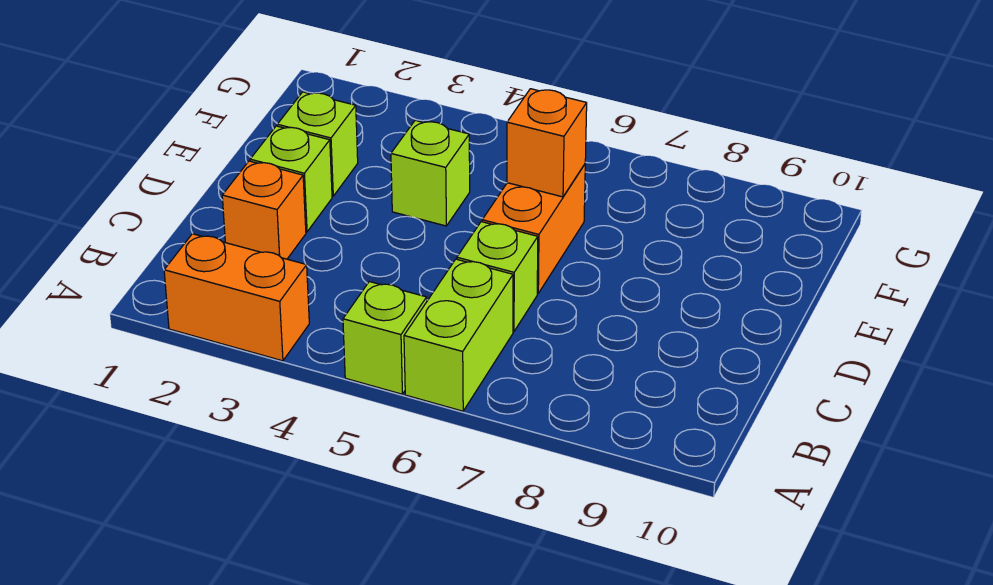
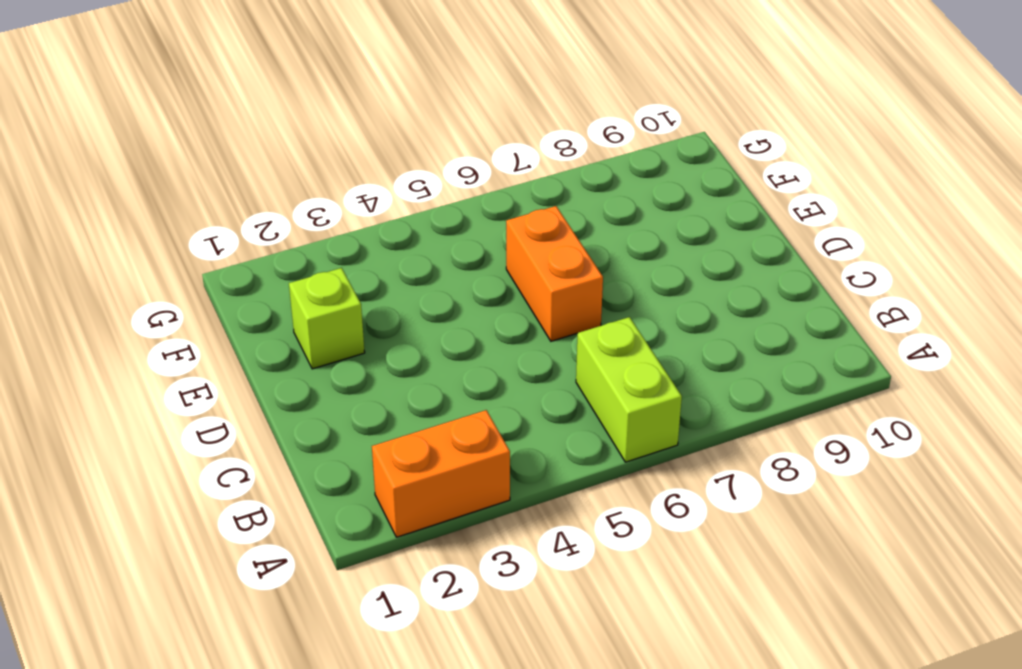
none -> lime brick A5 level 1
none -> orange brick C2 level 1

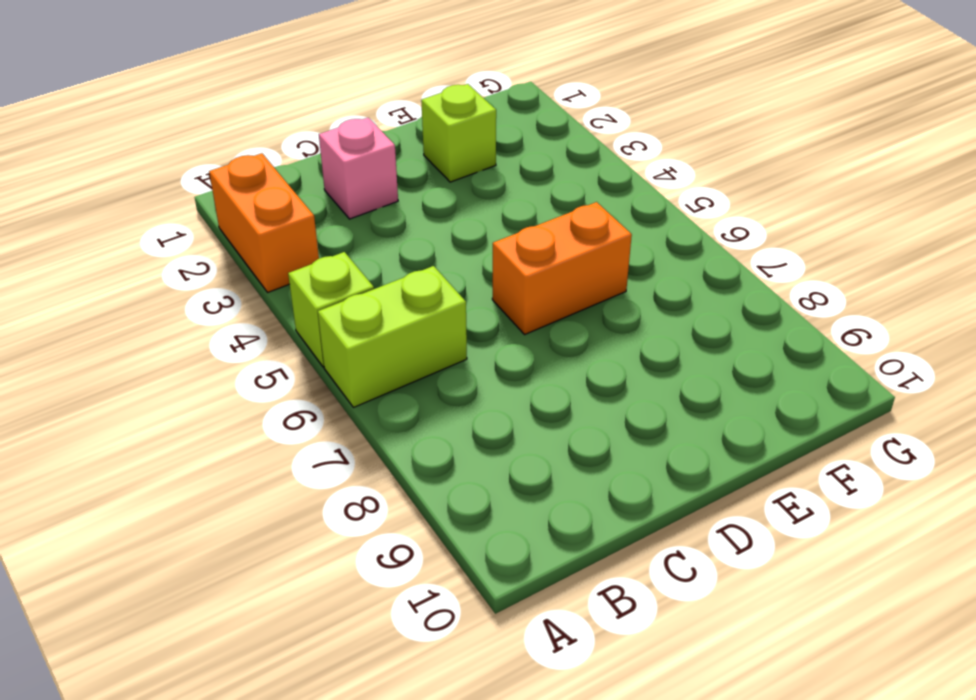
pink brick C2 level 1 -> orange brick C2 level 1
none -> lime brick C6 level 1
none -> lime brick D2 level 1

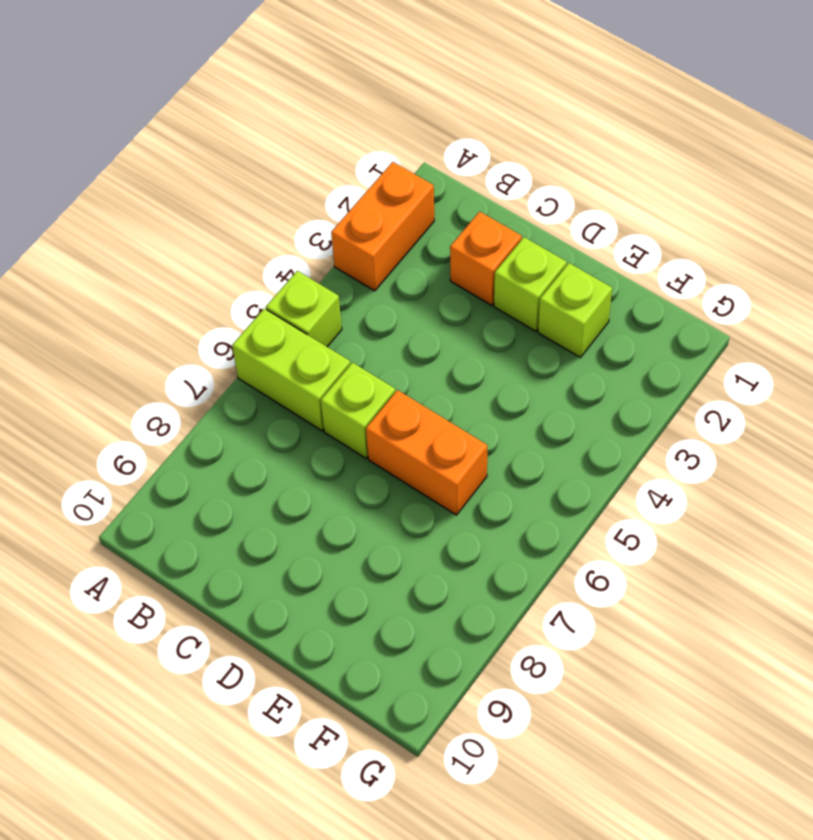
none -> lime brick E4 level 1
none -> orange brick E6 level 2

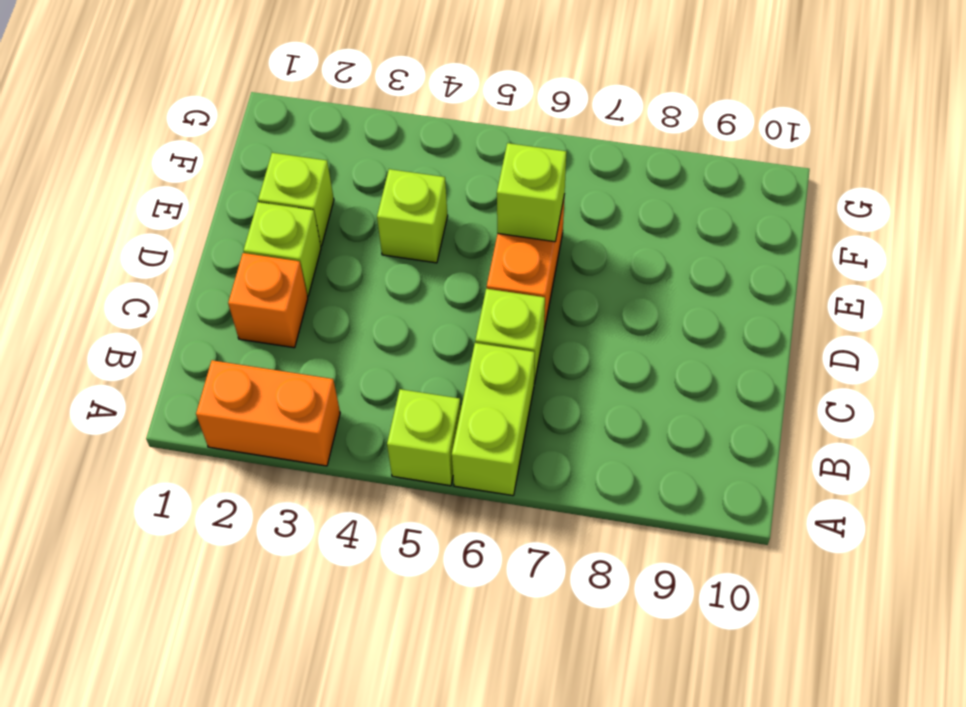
lime brick E6 level 2 -> orange brick E6 level 2

